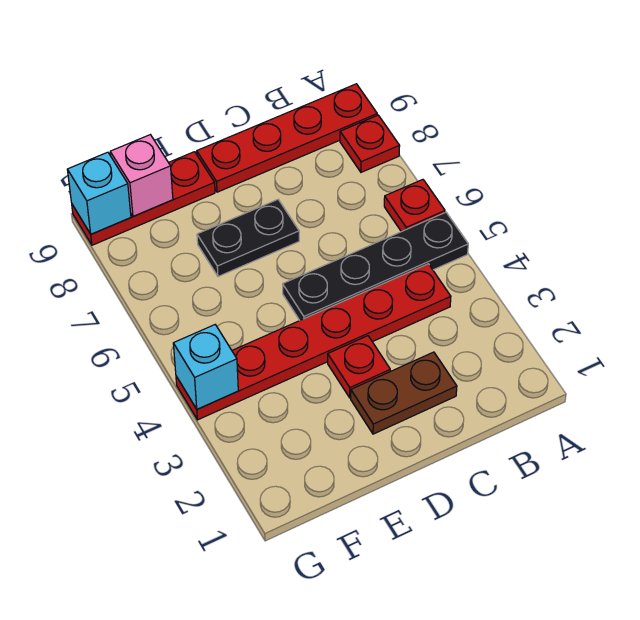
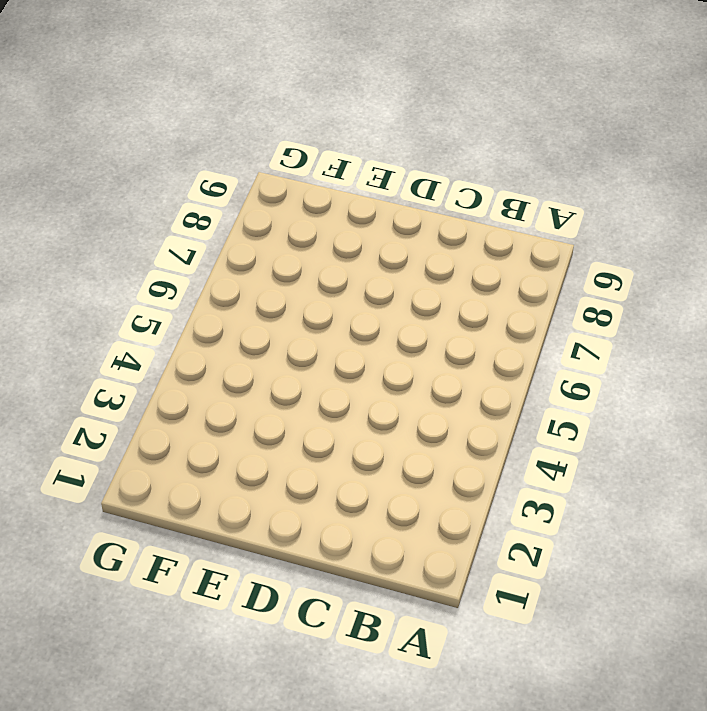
none -> black plate A5:D5 level 1
none -> red plate A6 level 1
none -> red plate A8 level 1

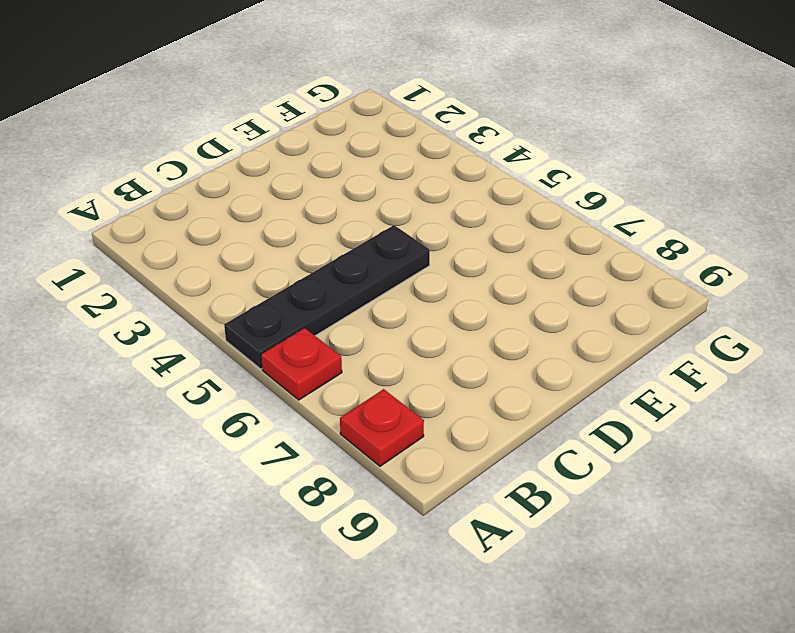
none -> red plate A9:D9 level 1
none -> red plate B4:G4 level 1
none -> brown plate C2:D2 level 1

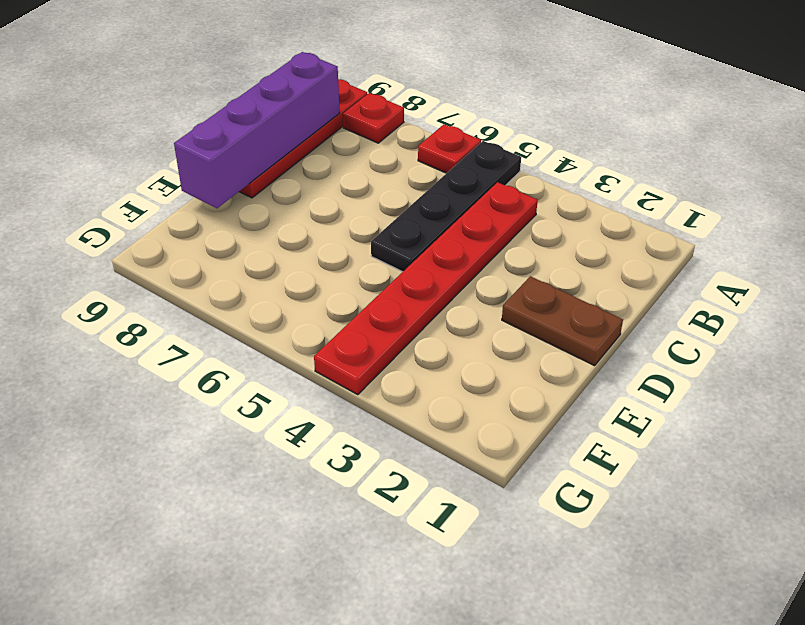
purple brick B9:E9 level 2 -> none
brown plate D1:D2 level 1 -> brown plate C2:D2 level 1
none -> red plate D3 level 1
none -> black plate D7:E7 level 1
none -> red plate E9:G9 level 1

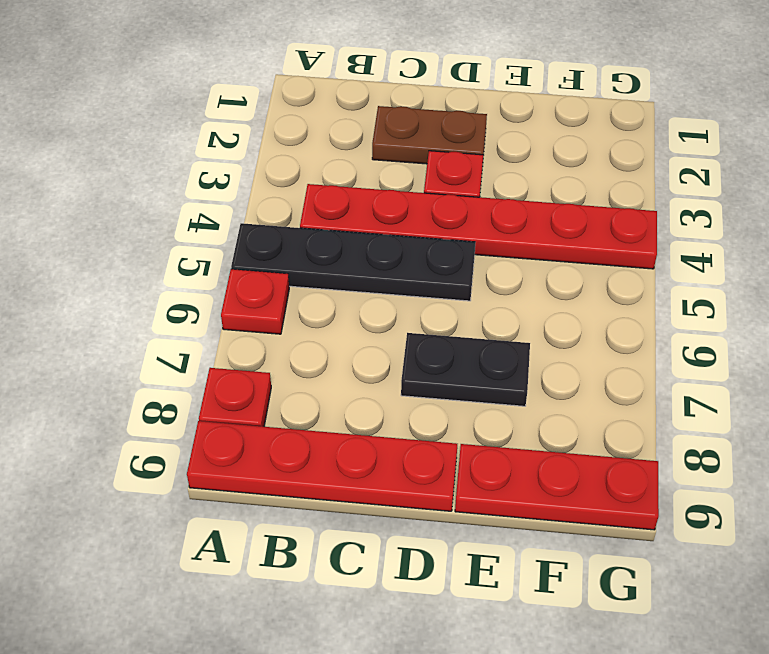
none -> pink brick F9 level 2
none -> cyan brick G4 level 2
none -> cyan brick G9 level 2

